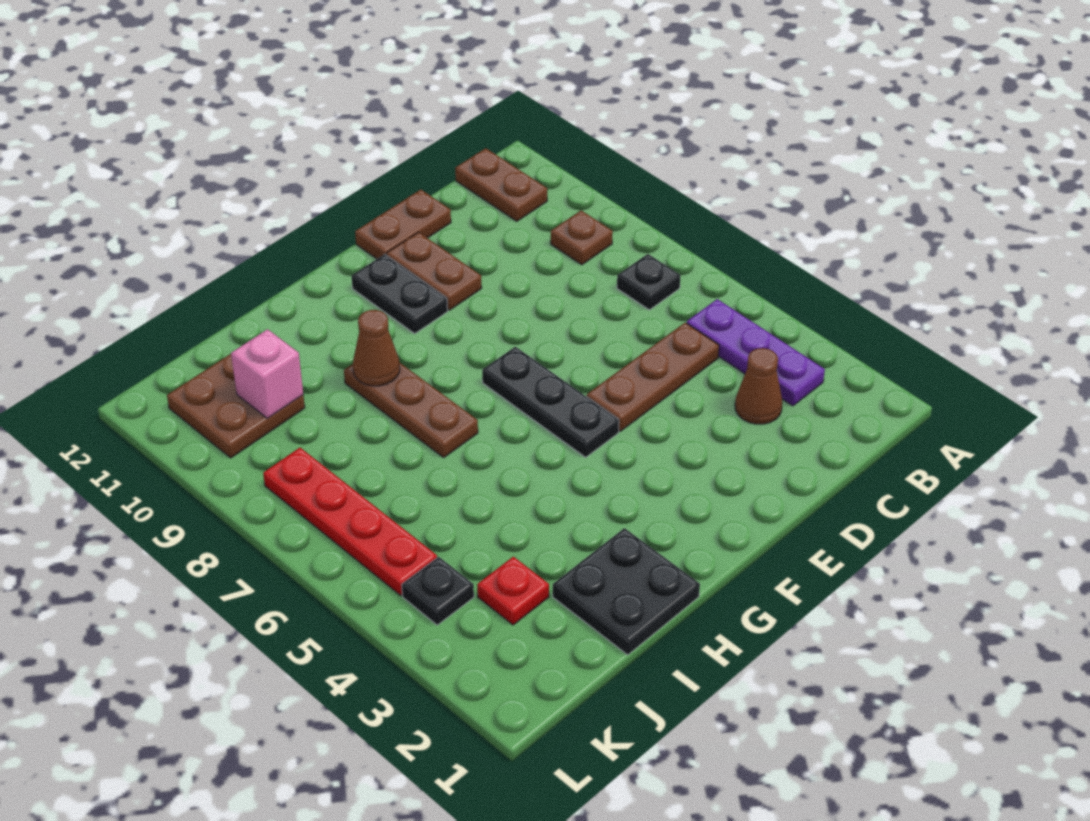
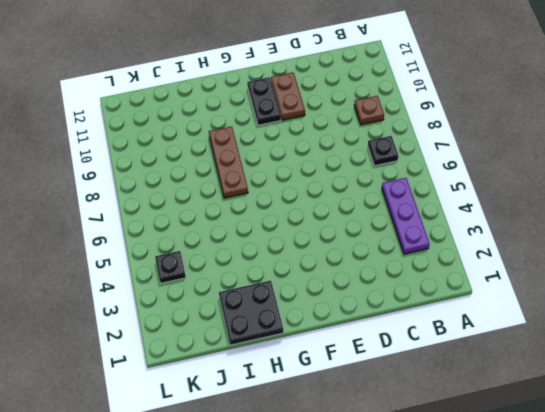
none -> brown plate B11:B12 level 1
none -> brown cone C3 level 1
none -> brown plate C5:E5 level 1

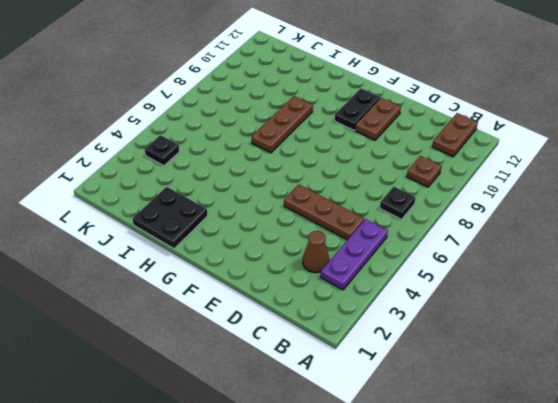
none -> brown plate D12:E12 level 1
none -> black plate F5:F7 level 1
none -> red plate J3 level 1

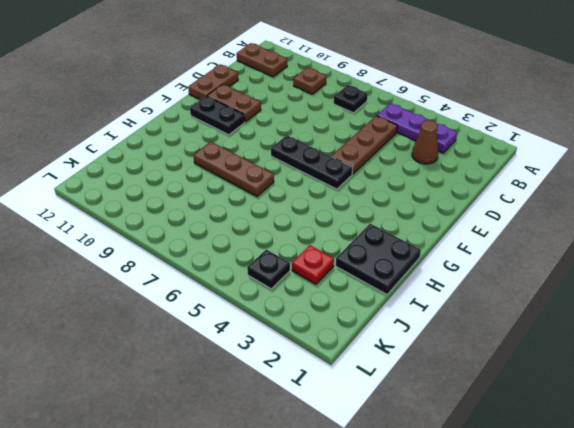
none -> brown plate J10:K11 level 1
none -> red plate K5:K8 level 1
none -> brown cone H9 level 2

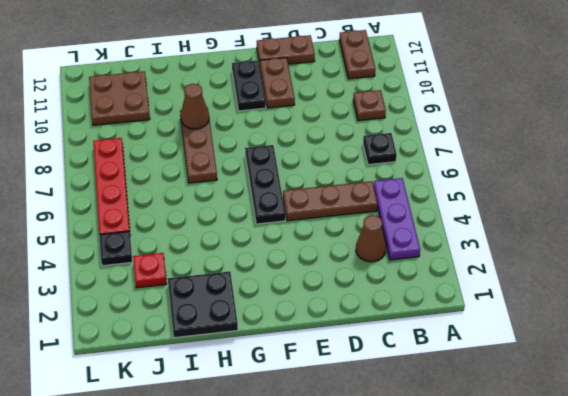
none -> pink brick J10 level 2

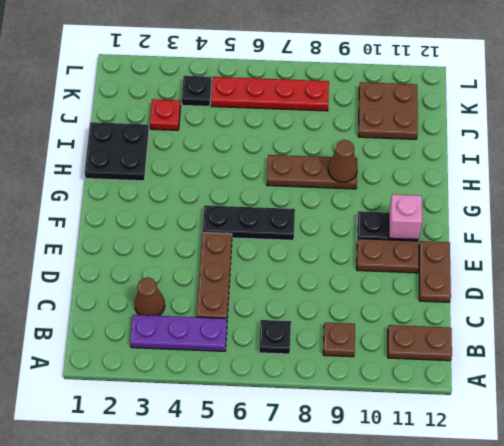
pink brick F11 level 2 -> pink brick J10 level 2

